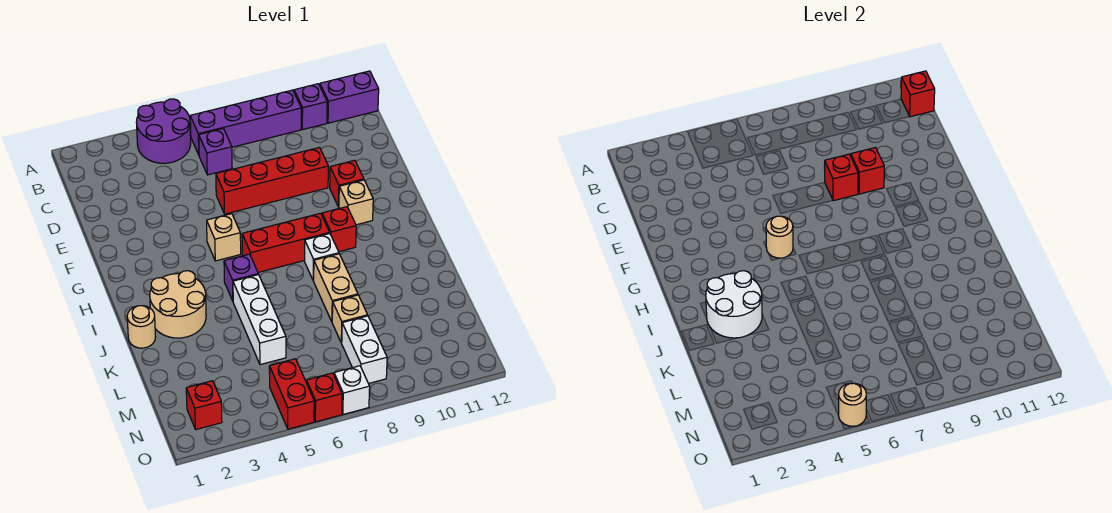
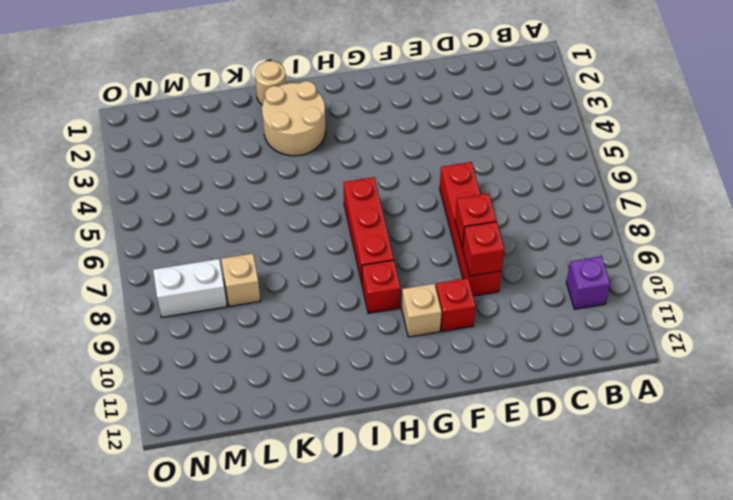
none -> purple round brick A4:B5 level 1
none -> purple brick B6:B9 level 1
none -> purple brick B11:B12 level 1

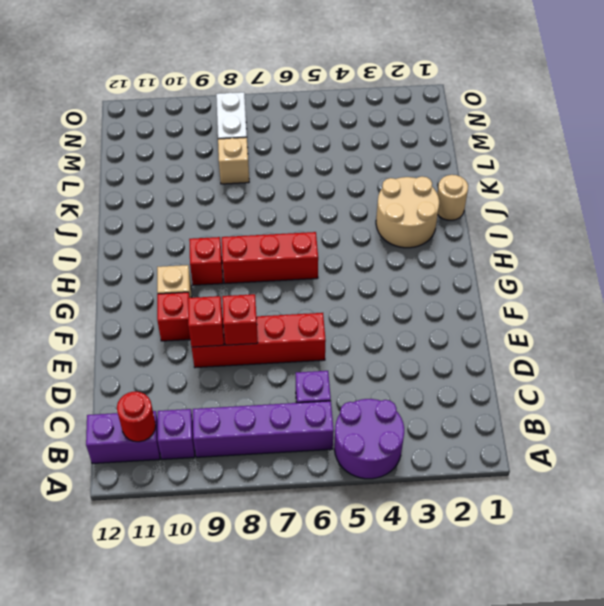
red round brick B11 level 2 -> none
none -> tan brick G5 level 1
none -> purple brick I5 level 1
none -> white brick I8 level 1

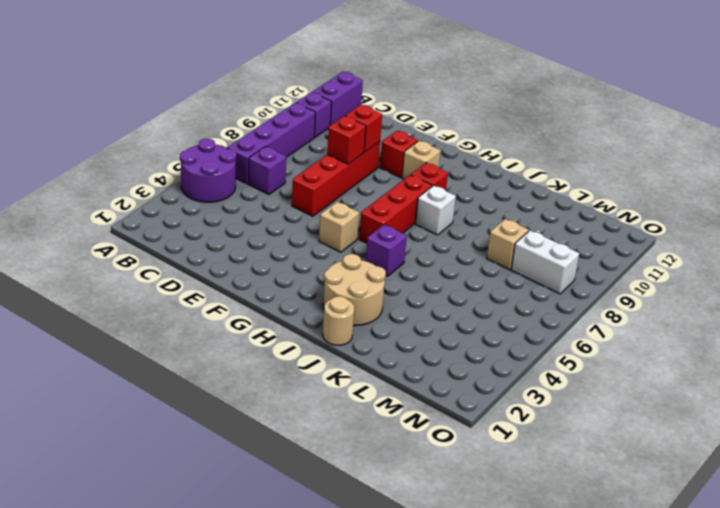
none -> white brick J5:L5 level 1
none -> tan brick J8:K8 level 1
none -> red brick N2 level 1

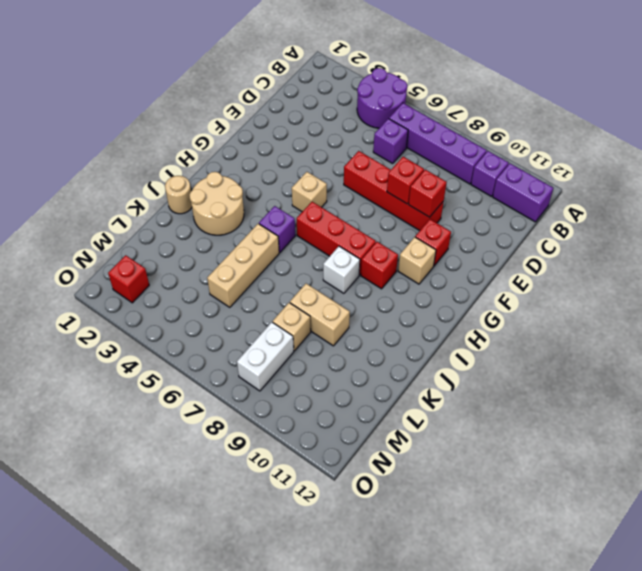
tan brick J5:L5 level 1 -> white brick J5:L5 level 1
tan brick K8:K9 level 1 -> tan brick J8:K8 level 1
none -> red brick N5:O5 level 1
none -> red brick O6 level 1
none -> white brick O7 level 1

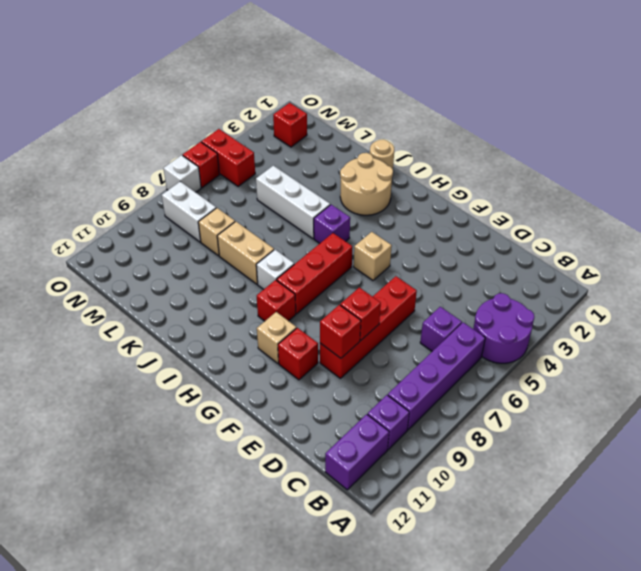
none -> red brick B12 level 2
none -> tan round brick G5 level 2
none -> white round brick I2:J3 level 2

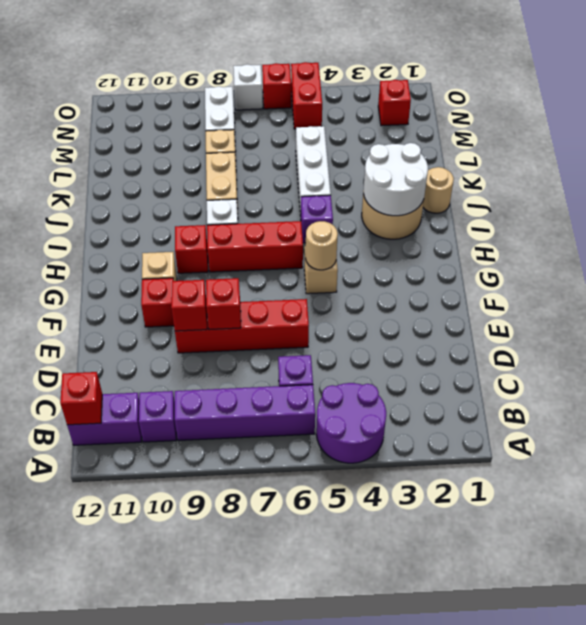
none -> tan round brick O5 level 2

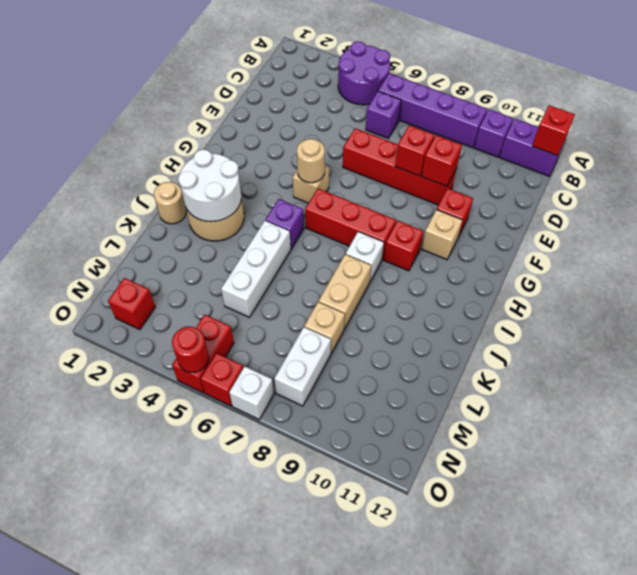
red round brick O5 level 2 -> tan round brick O5 level 2

